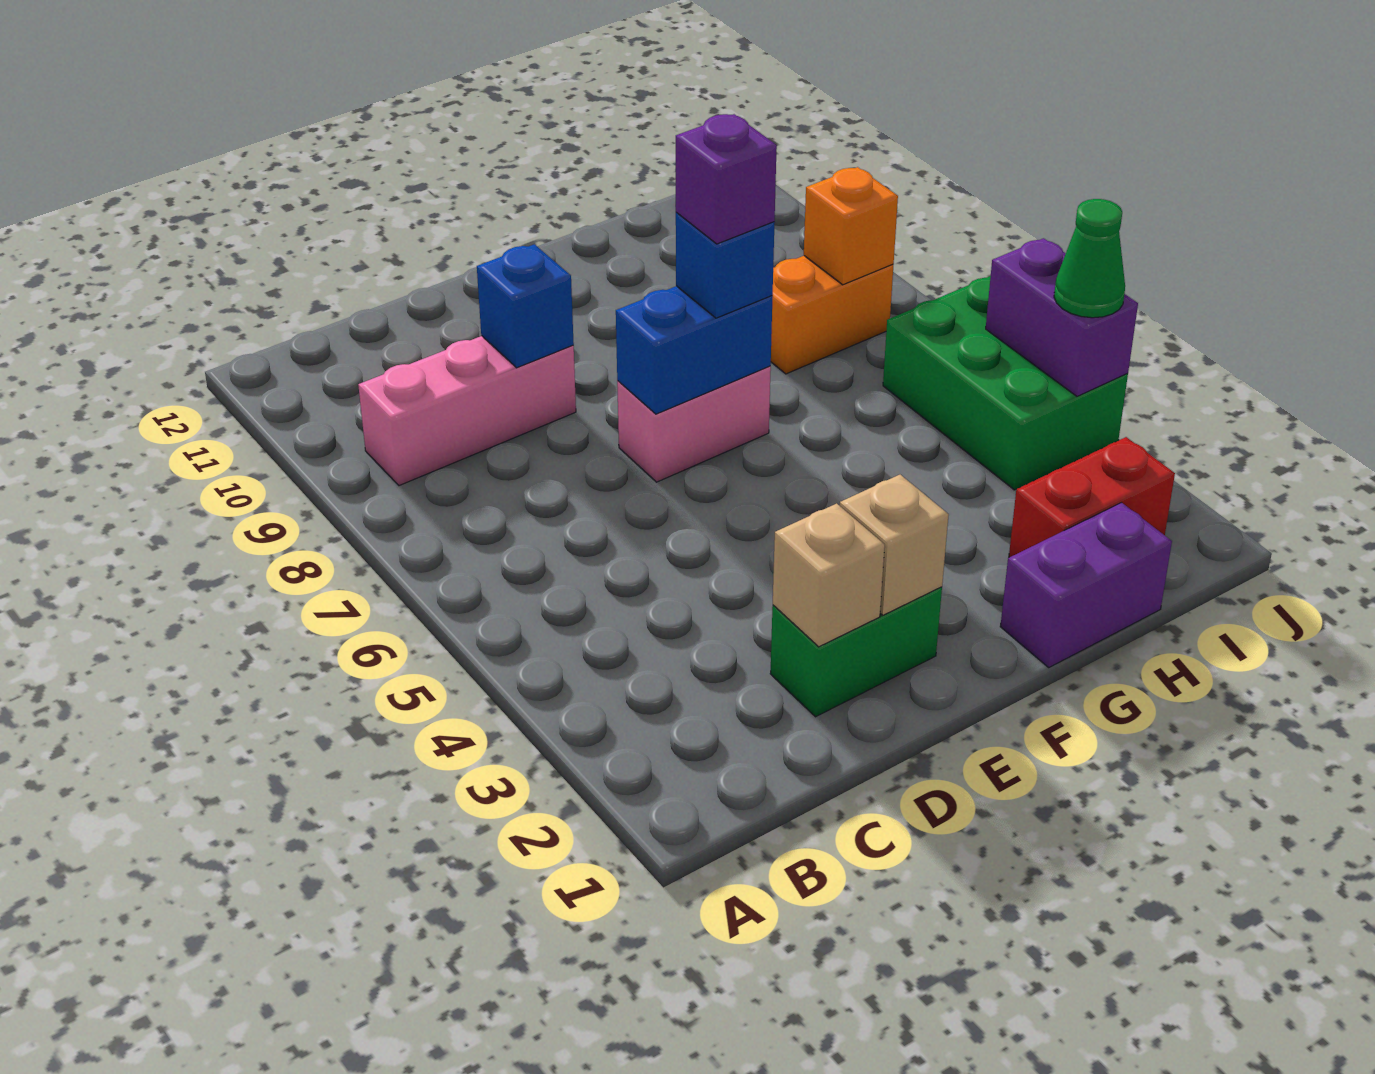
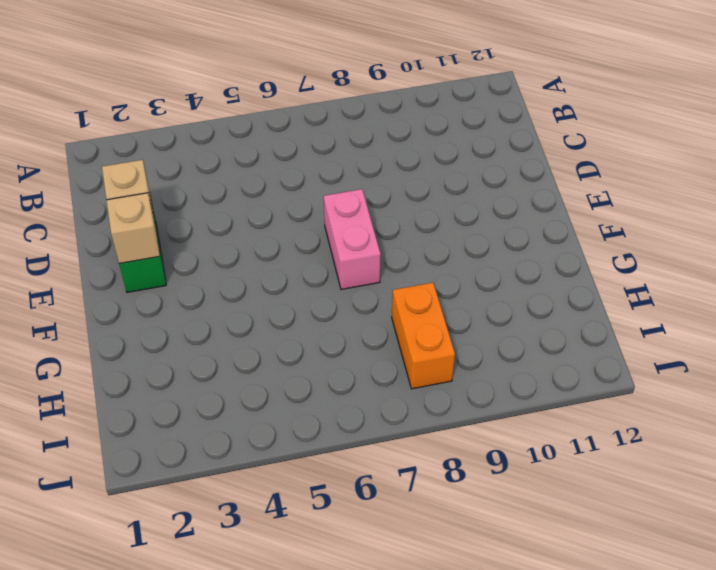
none -> pink brick B9:D9 level 1
none -> purple brick G1:H1 level 1
none -> red brick H2:I2 level 1

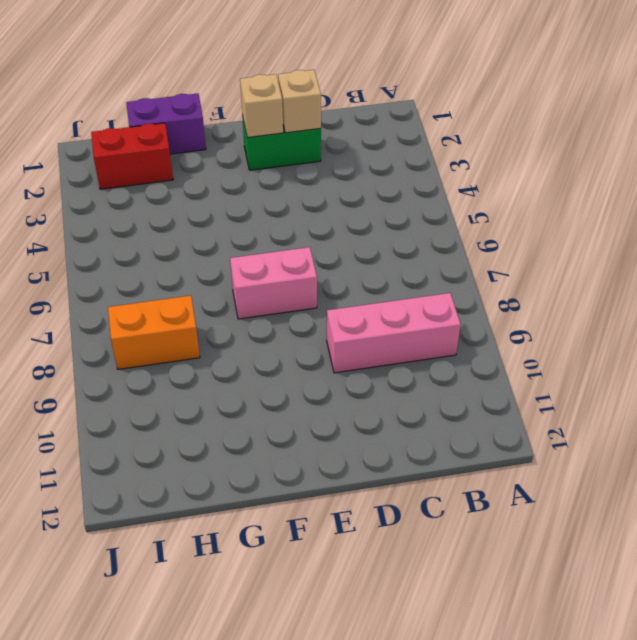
none -> green brick I4:J6 level 1
none -> blue brick D9 level 2
none -> blue brick E7:F7 level 2

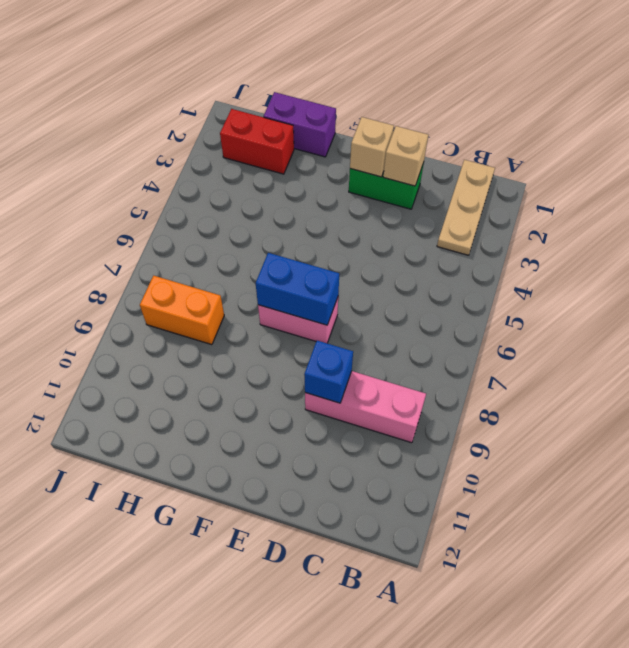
tan plate B1:B3 level 1 -> none
none -> green brick I4:J6 level 1
none -> orange brick I8 level 2
none -> purple brick J4:J5 level 2

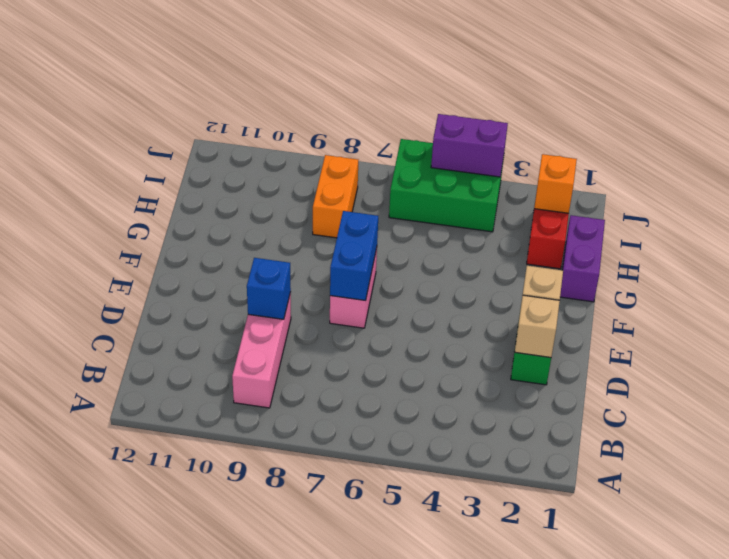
orange brick I2 level 2 -> orange brick I8 level 2
none -> blue brick F7 level 3
none -> green cone J4 level 3
none -> purple brick F7 level 4

